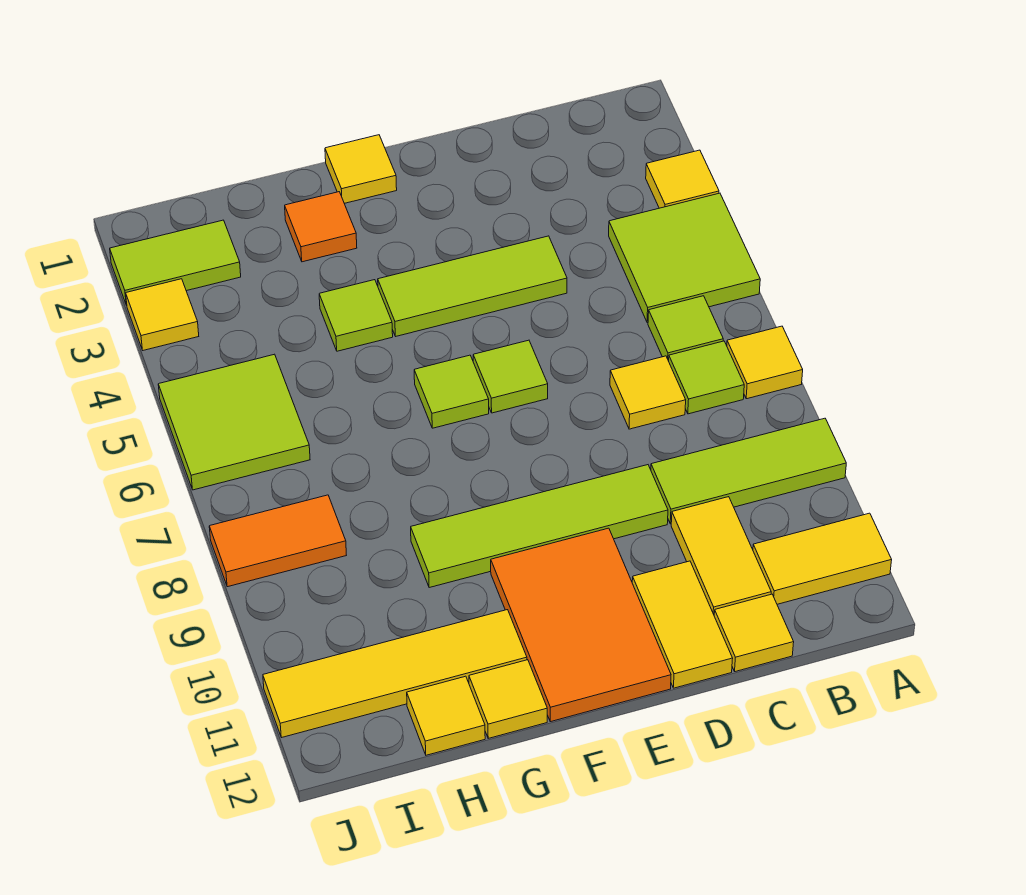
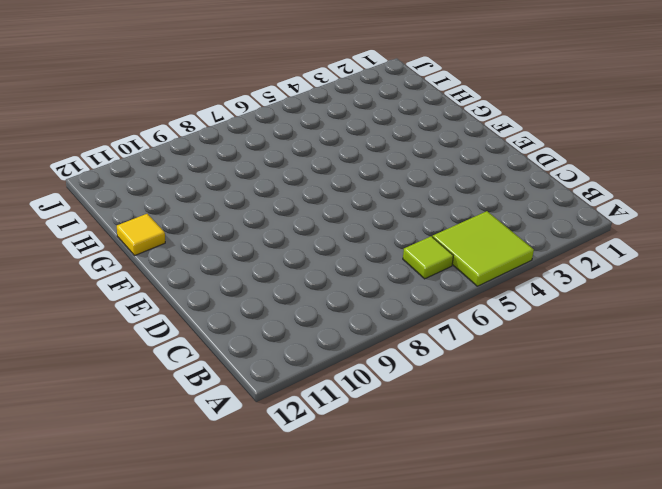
none -> yellow tile A3 level 1
none -> yellow tile A7 level 1
none -> lime tile A9:C9 level 1

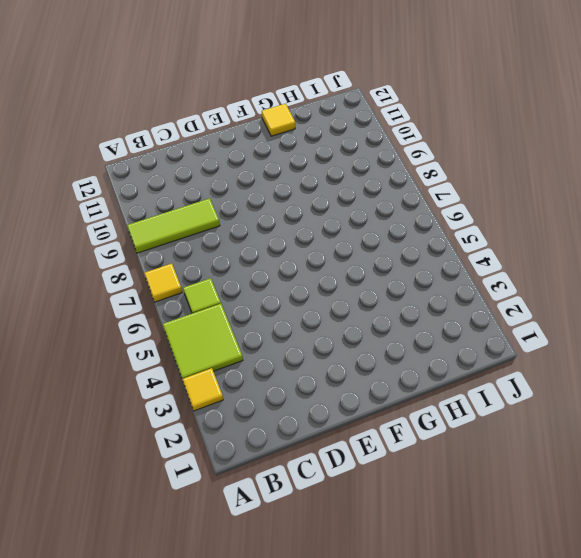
none -> yellow tile A11:B11 level 1
none -> lime tile B7 level 1
none -> yellow tile C7 level 1

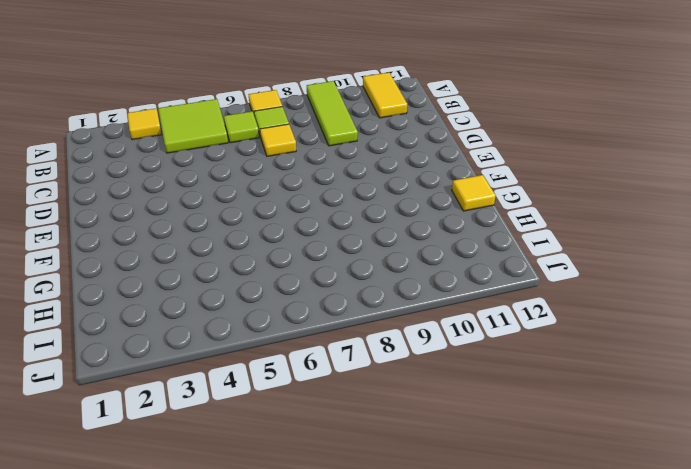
none -> yellow tile C10:C11 level 1
none -> yellow tile C12 level 1
none -> lime tile D4:F4 level 1

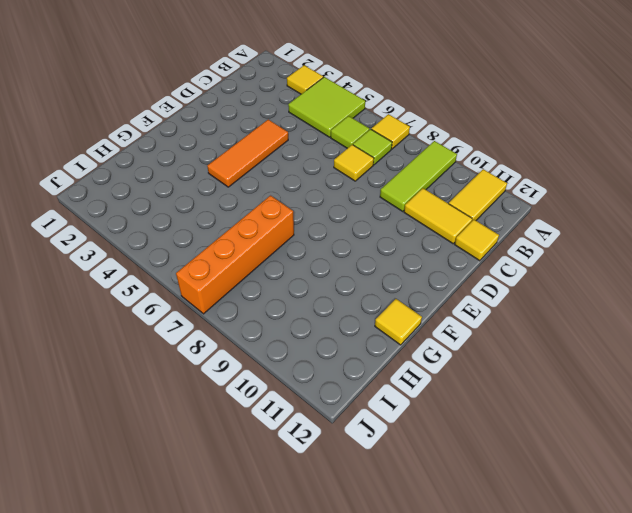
orange tile D4:F4 level 1 -> lime tile D4:F4 level 1
orange brick G7:J7 level 1 -> none
none -> lime tile D9:G9 level 1
none -> yellow tile D11:D12 level 1
none -> lime tile E6 level 1

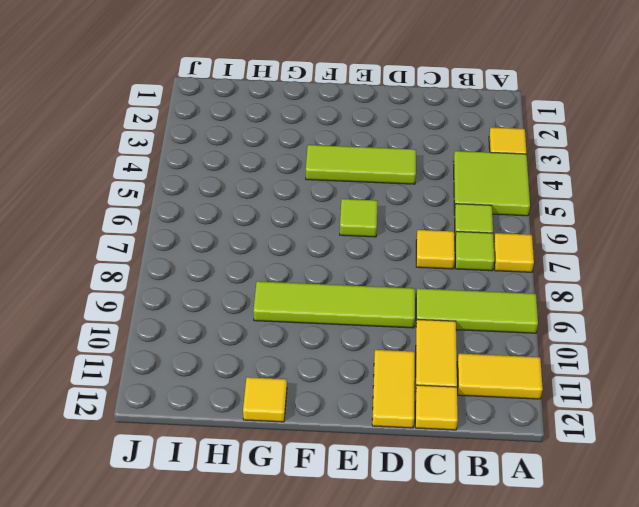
none -> orange tile E10:F12 level 1
none -> yellow tile F1 level 1
none -> lime tile F6 level 1

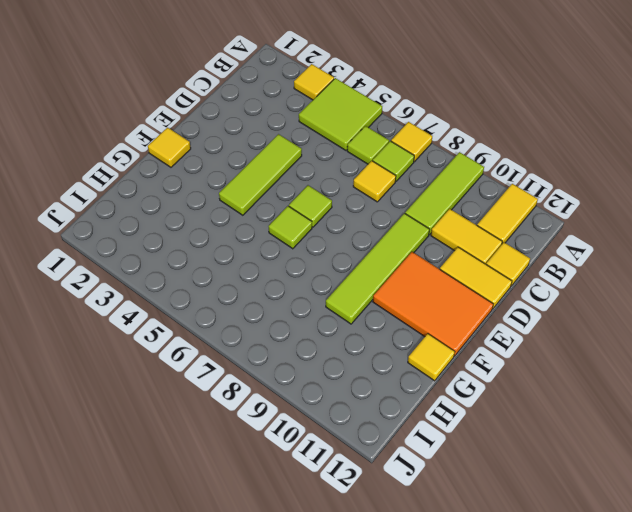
none -> orange tile G2 level 1
none -> lime tile G4 level 1
none -> yellow tile G11:J11 level 1

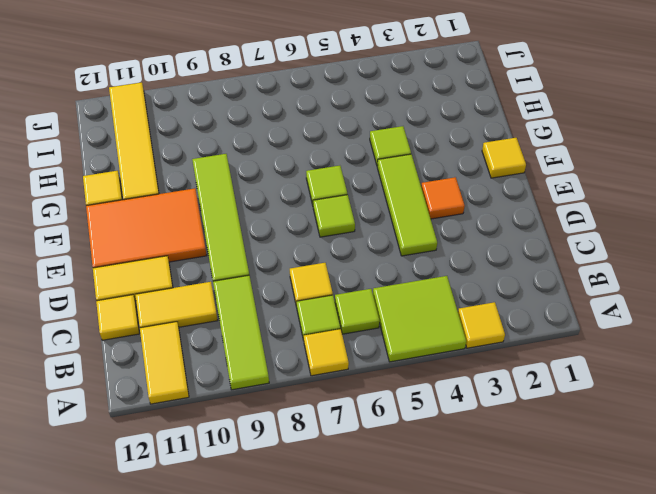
orange tile E3 level 1 -> orange tile G2 level 1
none -> yellow tile H12 level 1
none -> lime tile I2:J2 level 1
none -> lime tile I5:J6 level 1

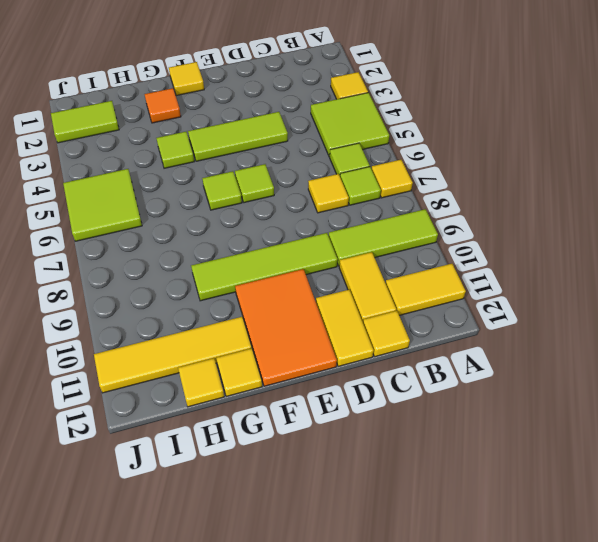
none -> orange tile I8:J8 level 1
none -> yellow tile J3 level 1

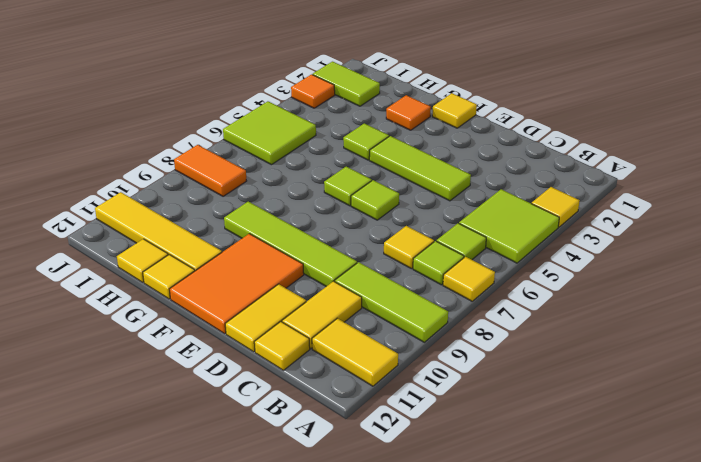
orange tile J3 level 1 -> yellow tile J3 level 1

